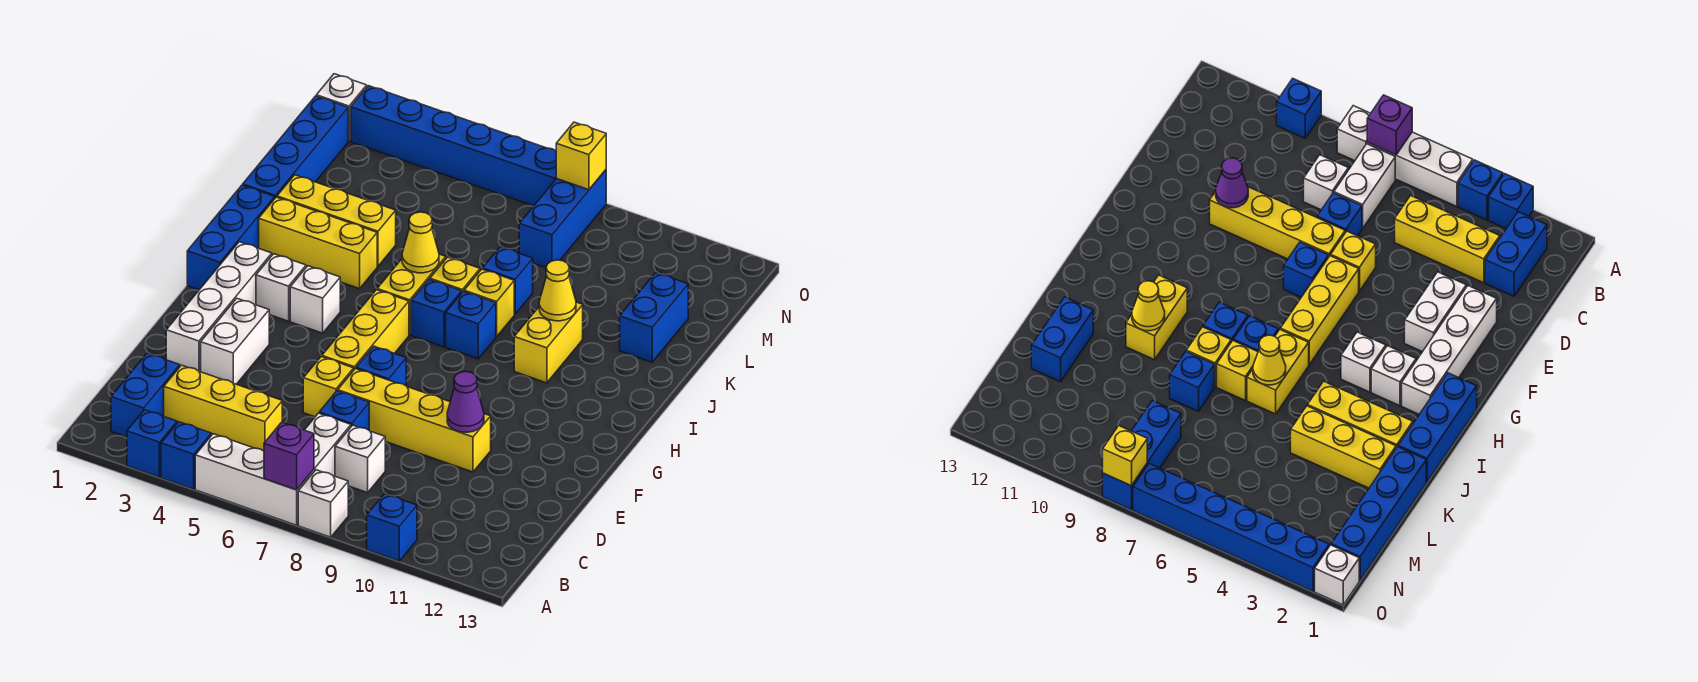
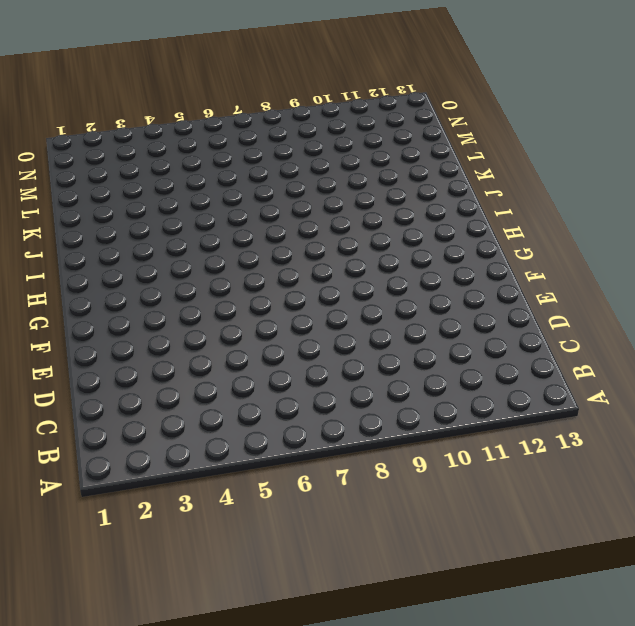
none -> blue brick A3 level 1
none -> blue brick A4 level 1
none -> white brick A5:A7 level 1
none -> white brick A8 level 1

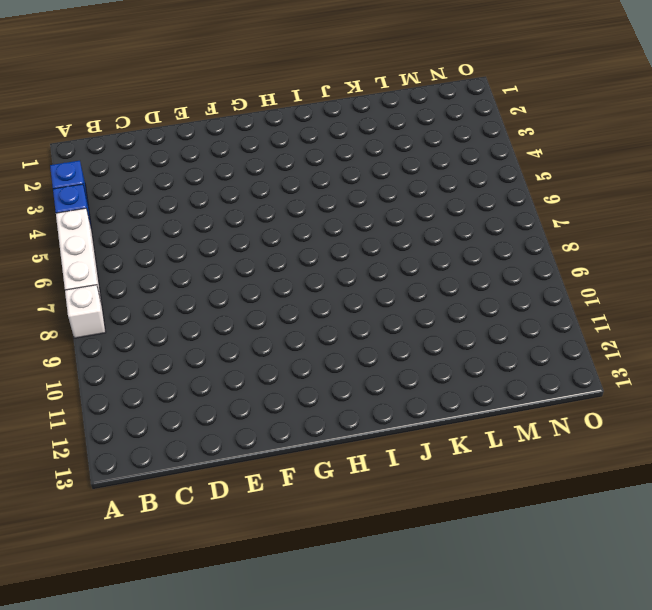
none -> blue brick A10 level 1
none -> blue brick B2:C2 level 1
none -> white brick B7:C7 level 1
none -> yellow brick C3:C5 level 1

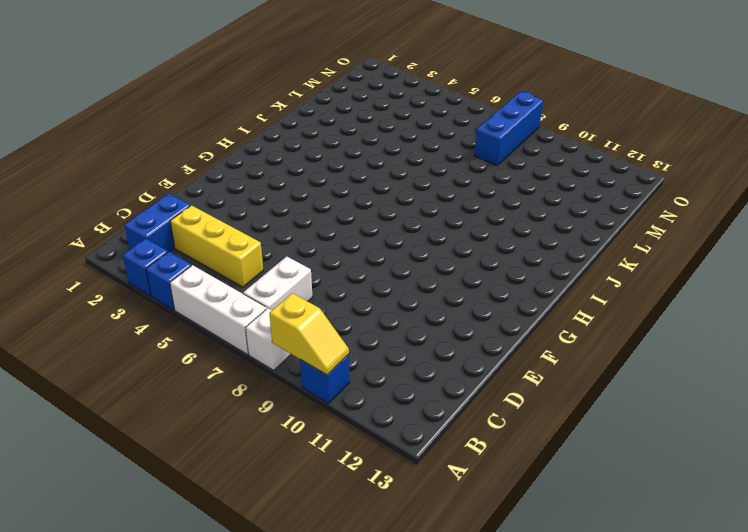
yellow slope A9:A10 level 2 top 9 -> none
none -> white brick C8 level 1
none -> blue brick D7 level 1
none -> white brick E2:H2 level 1
none -> white brick E3:F3 level 1

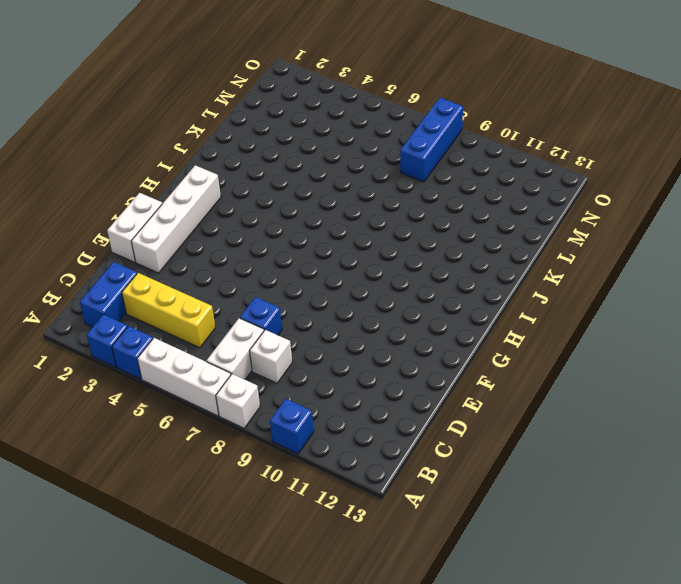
white brick E1:F1 level 1 -> white brick E3:F3 level 1
none -> yellow brick E6 level 1
none -> yellow brick E7:E10 level 1
none -> yellow brick F6:H6 level 1
none -> blue brick F7 level 1

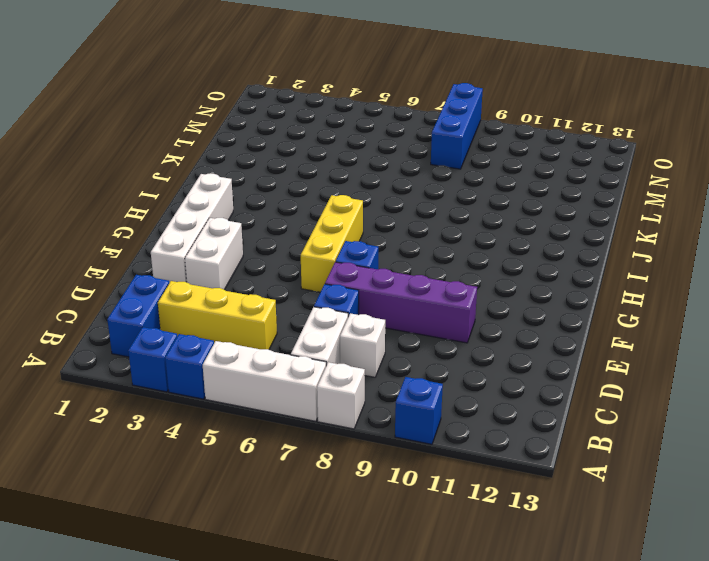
purple brick E7:E10 level 1 -> yellow brick E7:E10 level 1
none -> yellow brick E6 level 1
none -> blue brick H1:J1 level 1
none -> white brick H3 level 1
none -> white brick H4 level 1

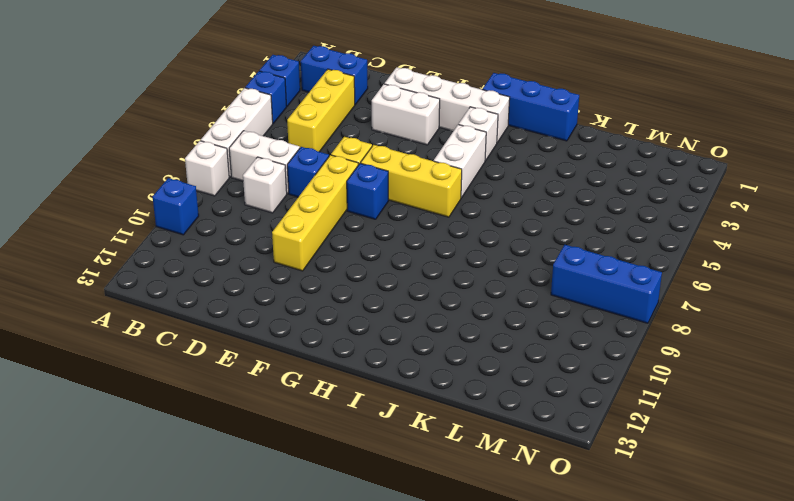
white brick H4:H5 level 1 -> white brick H4 level 1
none -> yellow brick I6:J6 level 1
none -> blue brick I7 level 1
none -> blue brick I8 level 1
none -> yellow brick I10:J10 level 1

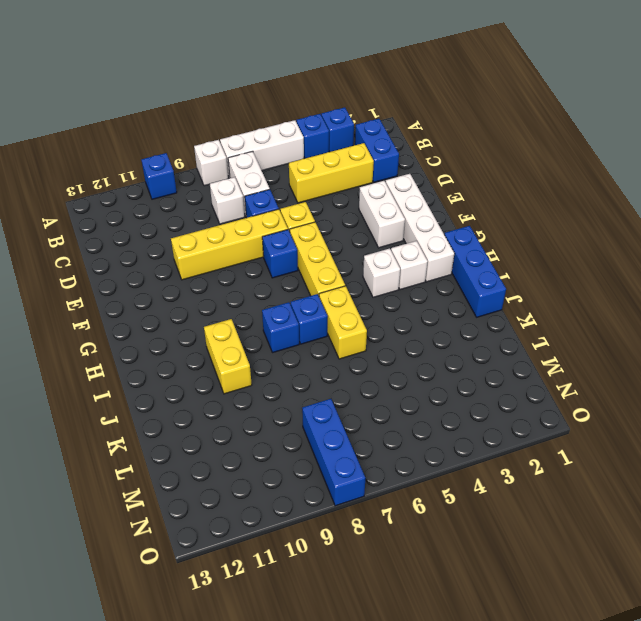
none -> yellow brick J2:J4 level 1
none -> yellow brick J7 level 1
none -> yellow brick J8 level 1
none -> blue brick K1:N1 level 1

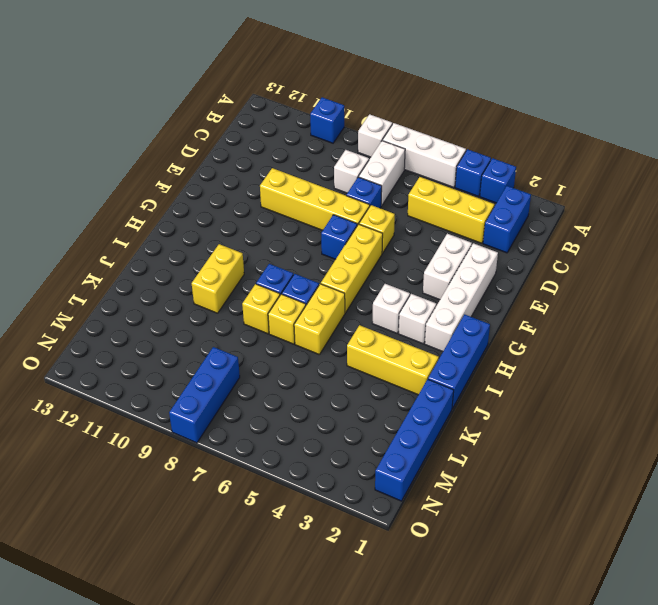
none -> yellow brick K2:K4 level 1
none -> blue brick K8 level 1
none -> blue brick K12:L12 level 1
none -> white brick O1 level 1

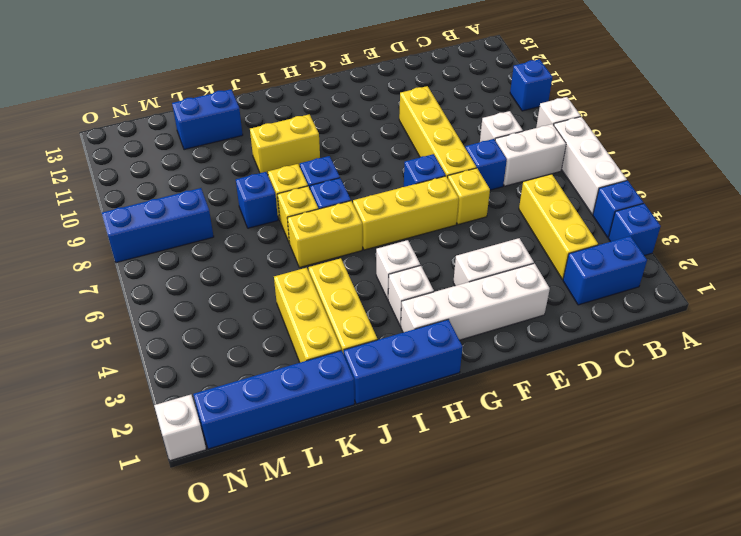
none -> blue brick O2:O7 level 1
none -> purple brick A7 level 2
none -> purple cone E10 level 2
none -> yellow cone J6 level 2

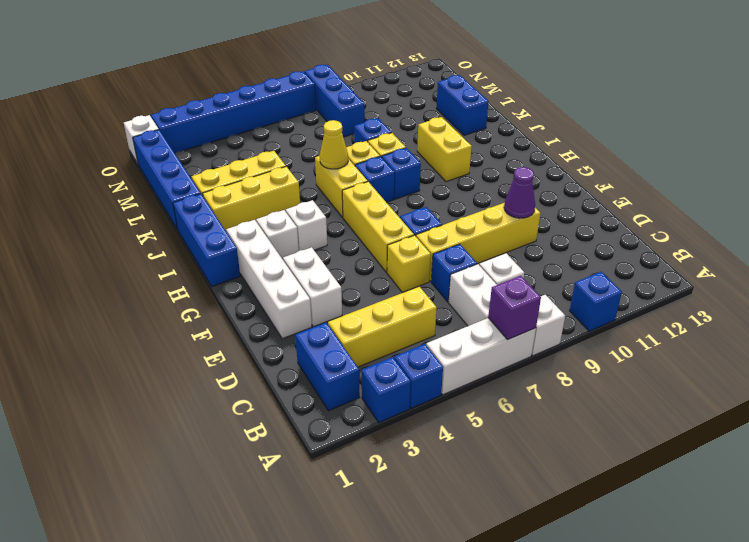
none -> yellow cone J10 level 2
none -> yellow brick O8 level 2

